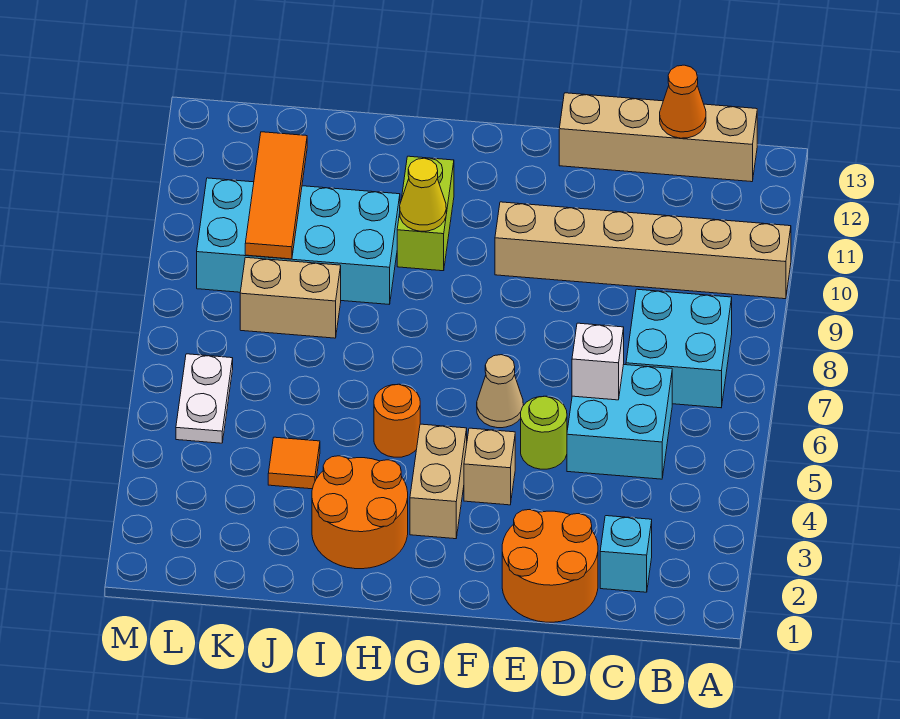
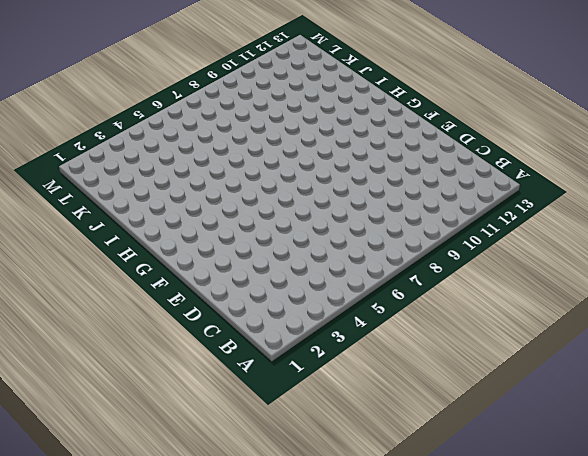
none -> tan brick A10:F10 level 1
none -> cyan brick B7:C8 level 1
none -> tan brick B13:E13 level 1

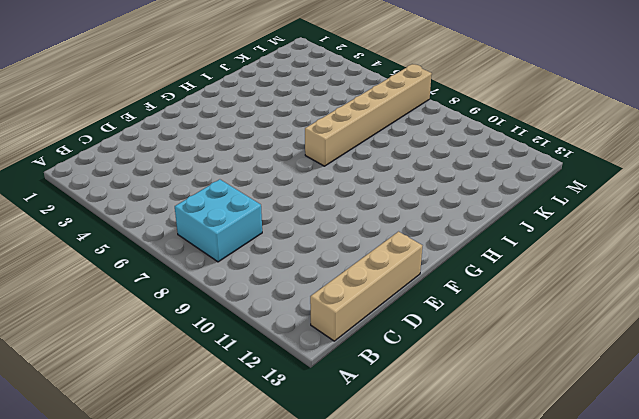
tan brick H7:M7 level 1 -> tan brick A10:F10 level 1
none -> cyan brick C2 level 1
none -> cyan brick C5:D6 level 1
none -> orange round brick D1:E2 level 1

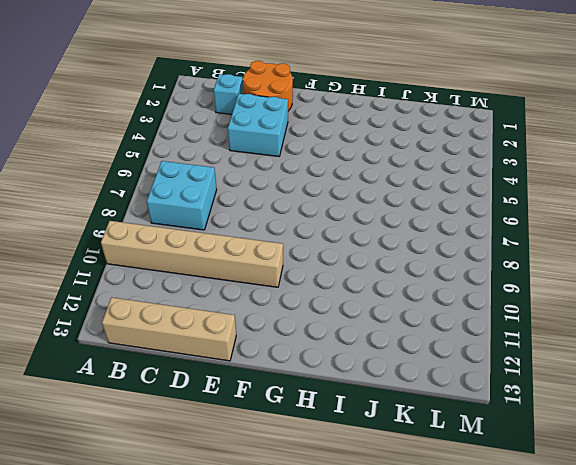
cyan brick D3:E4 level 1 -> cyan brick C5:D6 level 1
none -> lime round brick E5 level 1
none -> tan brick F4 level 1
none -> tan cone F6 level 1

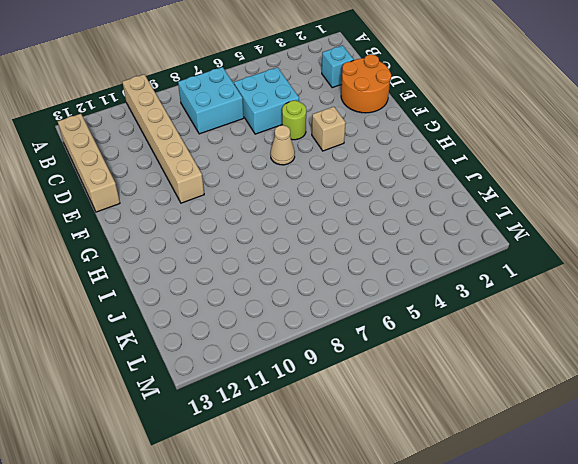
none -> tan brick G3:G4 level 1
none -> orange round brick H2:I3 level 1
none -> orange round brick H5 level 1

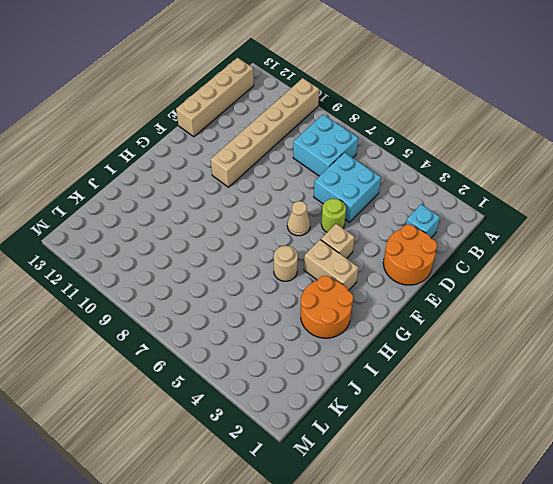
tan round brick H5 level 1 -> orange round brick H5 level 1
none -> lime brick H10:H11 level 1
none -> cyan brick I9:L10 level 1
none -> orange tile J4 level 1

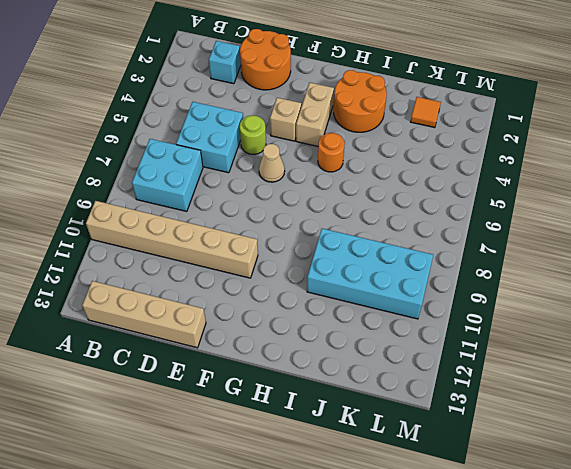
orange tile K2 level 1 -> orange tile J4 level 1
none -> lime brick H10:H11 level 1
none -> tan brick J8:K8 level 1
none -> white plate L5:L6 level 1

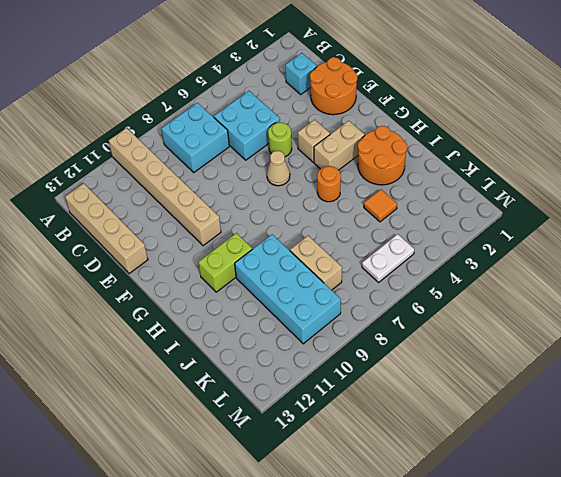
none -> orange cone C13 level 2
none -> white brick D6 level 2
none -> yellow cone H10 level 2

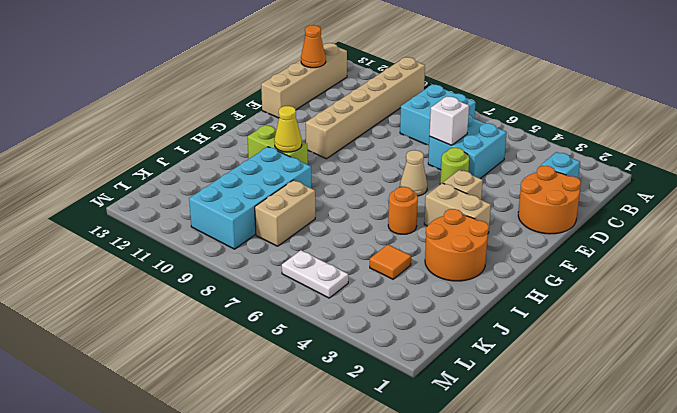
none -> orange tile K9:K11 level 2

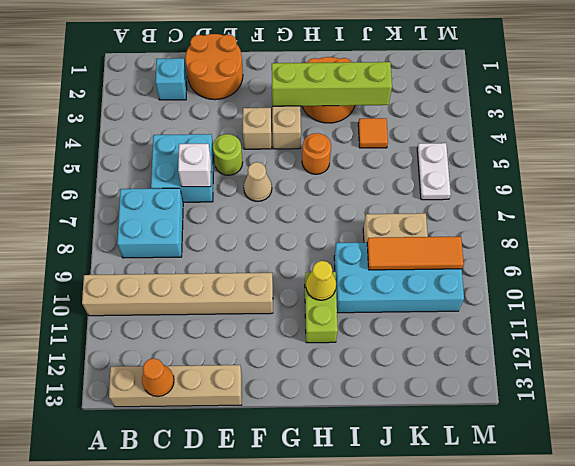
lime brick G3:J3 level 2 -> none
orange tile J9:L9 level 2 -> orange tile K9:K11 level 2

